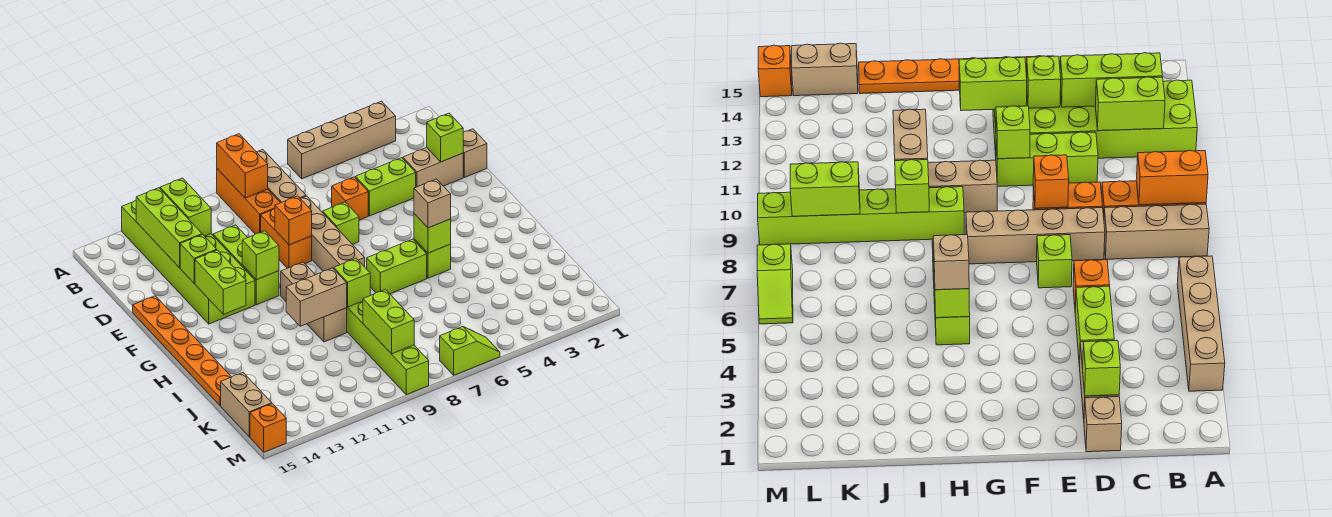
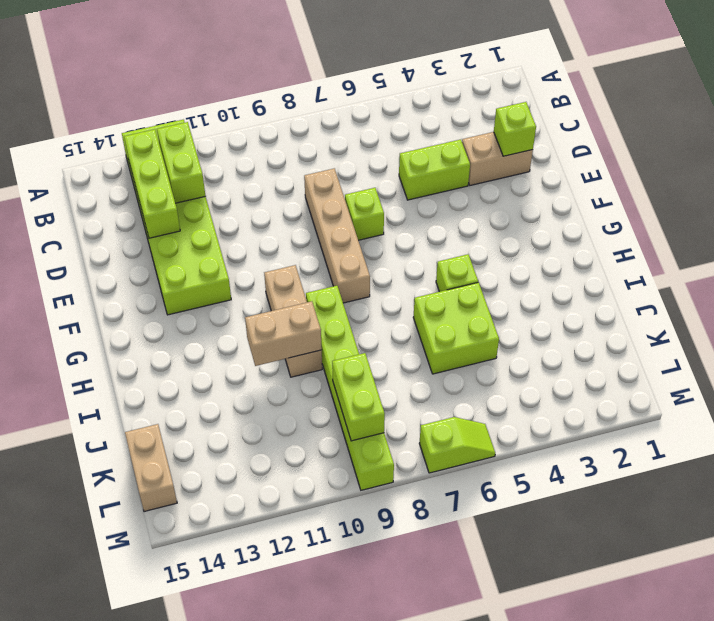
lime brick I5:J6 level 1 -> none
none -> tan brick A3:A6 level 1
none -> tan brick A8:C8 level 1
none -> orange brick A9:C9 level 1
none -> tan brick D1 level 1

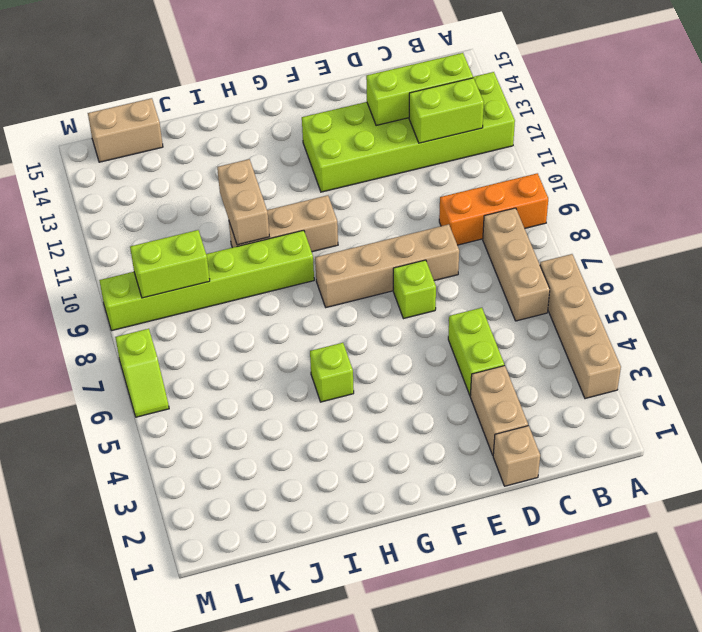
tan brick B6:B8 level 1 -> tan brick A8:C8 level 1
none -> orange brick D6 level 1
none -> orange brick D9:E9 level 1
none -> lime brick D11:F11 level 1
none -> orange plate E15:J15 level 1

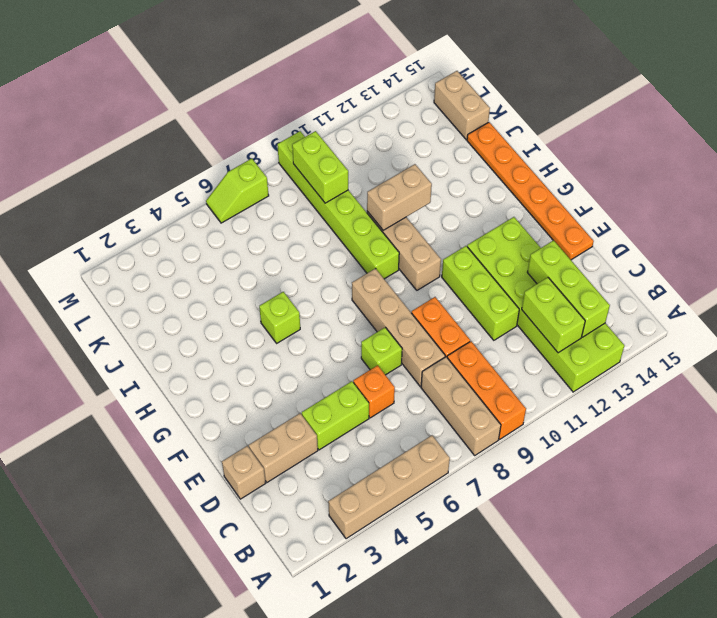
none -> lime brick H6:H7 level 1
none -> orange brick M15 level 1
none -> orange brick A9:B9 level 2
none -> lime brick D2 level 2

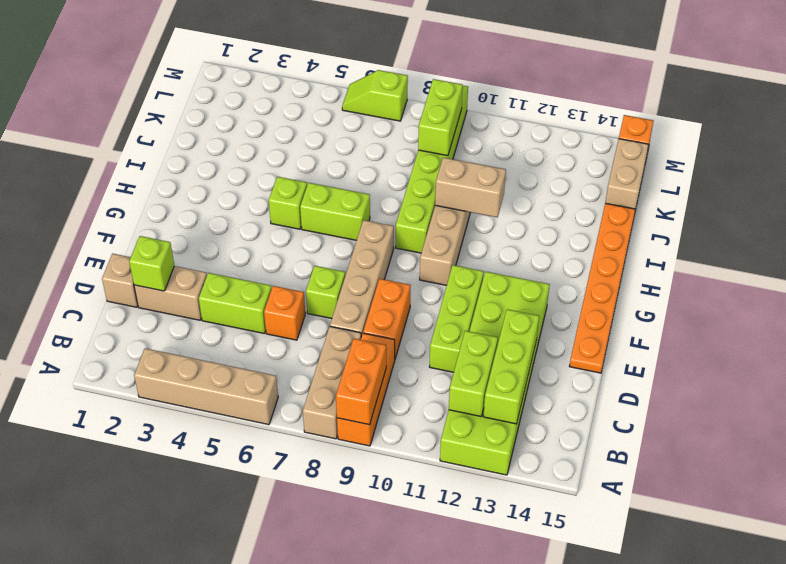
none -> orange brick E9 level 2
none -> lime brick E13 level 2
none -> lime brick F11 level 2
none -> lime brick F13:G13 level 2

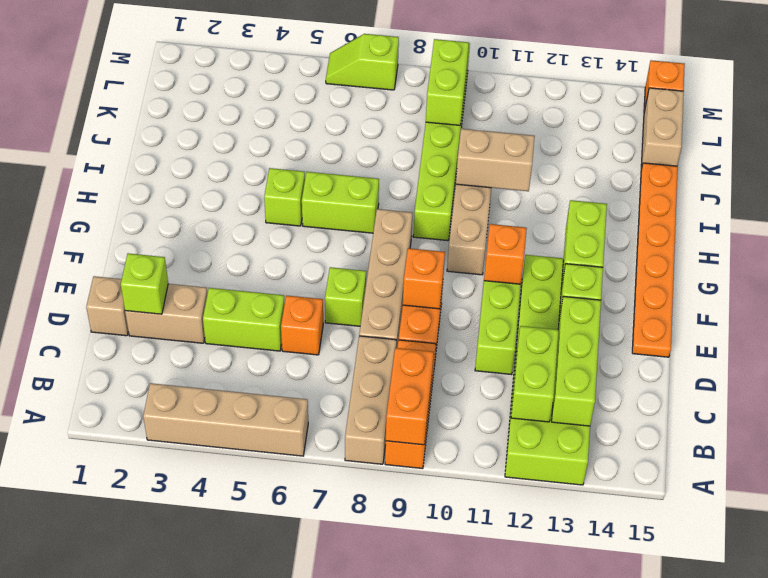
orange brick F11 level 2 -> lime brick F11 level 2
none -> lime brick H5 level 2
none -> lime brick I9 level 2
none -> tan brick H5 level 3

